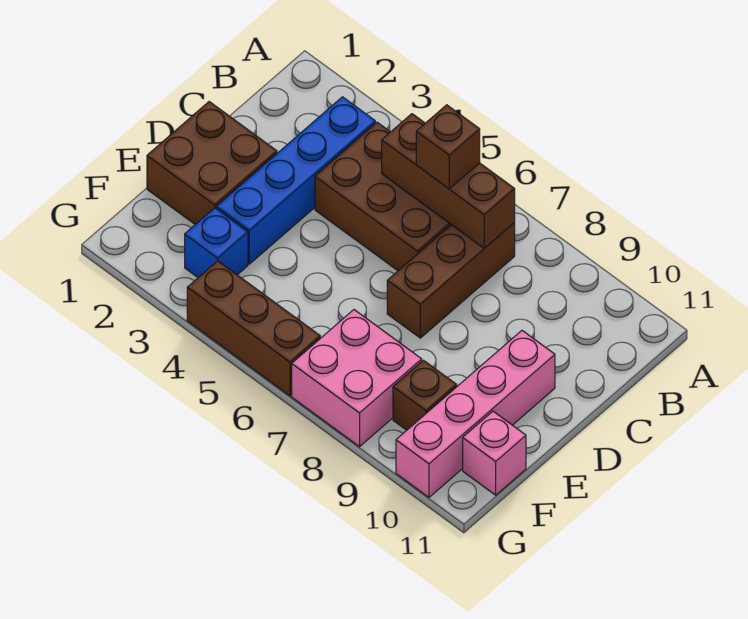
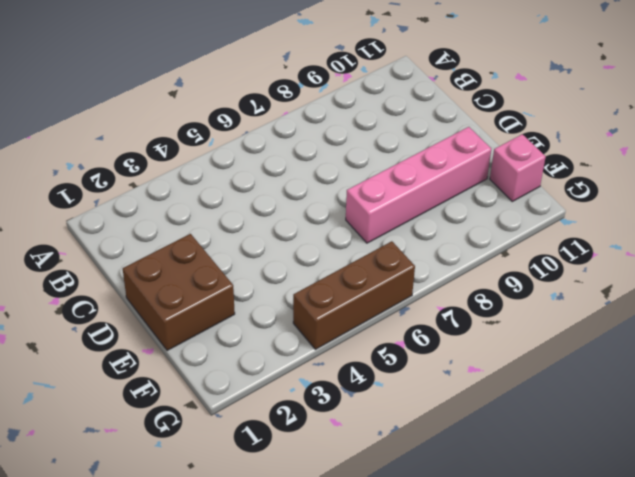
pink brick E7:E10 level 1 -> pink brick D10:G10 level 1
none -> blue brick B3:E3 level 1
none -> brown brick B4:C6 level 1
none -> brown brick B7:D7 level 1

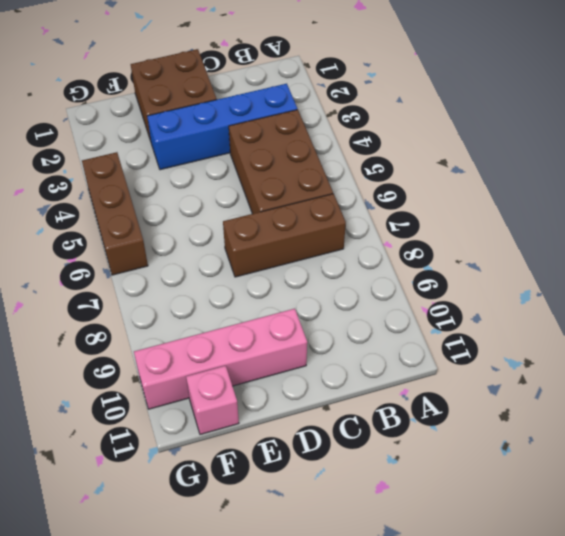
none -> blue brick F3 level 1
none -> pink brick F7:G8 level 1
none -> brown brick F9 level 1

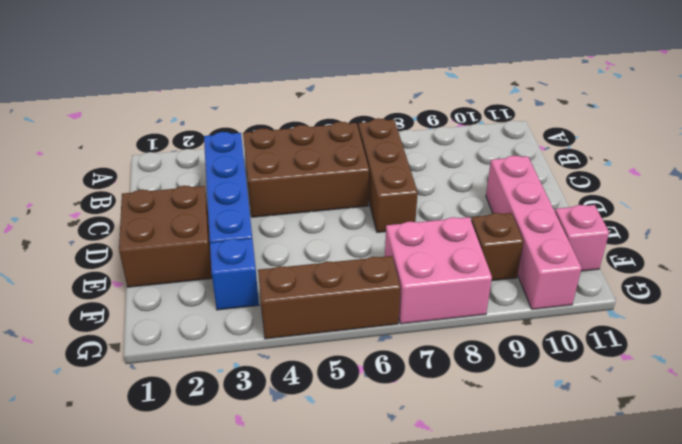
none -> brown brick B5:B7 level 2
none -> brown brick B6 level 3

